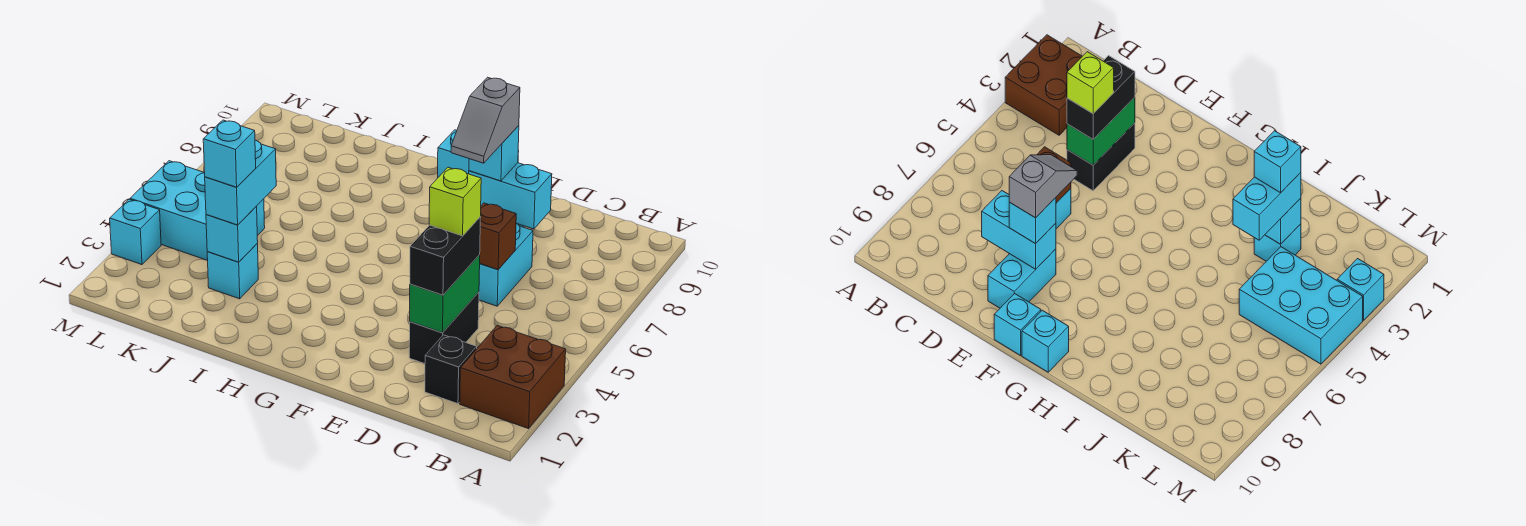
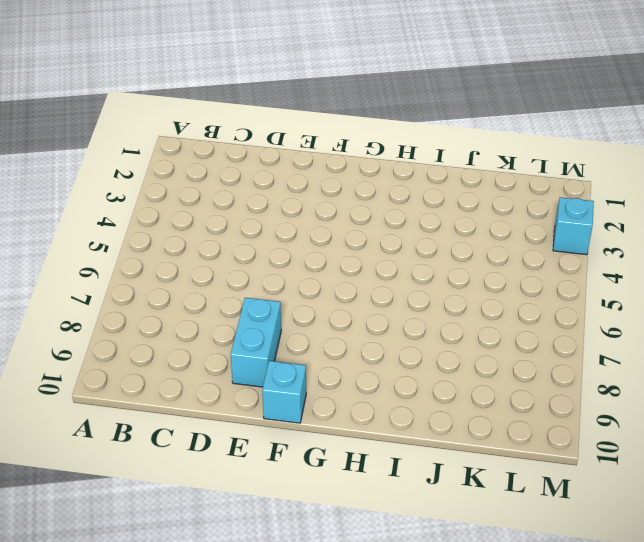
none -> brown brick A2:B3 level 1
none -> black brick C2 level 1
none -> black brick D3:D4 level 1

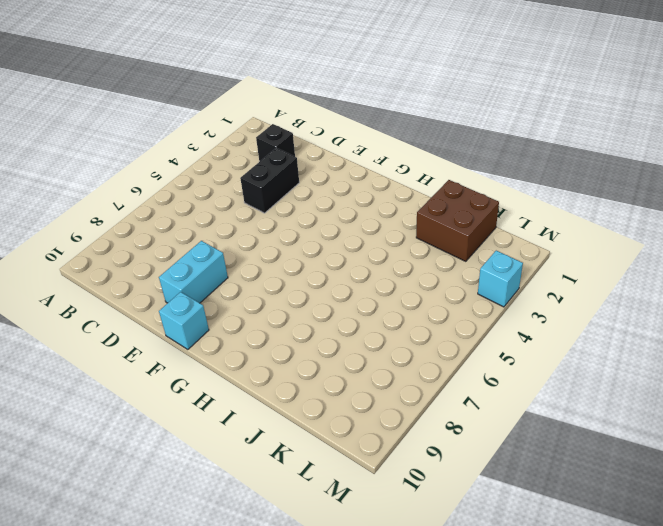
brown brick J1:K2 level 1 -> brown brick A2:B3 level 1
none -> cyan brick D6:D7 level 1
none -> cyan brick G10 level 1
none -> cyan brick J3 level 1

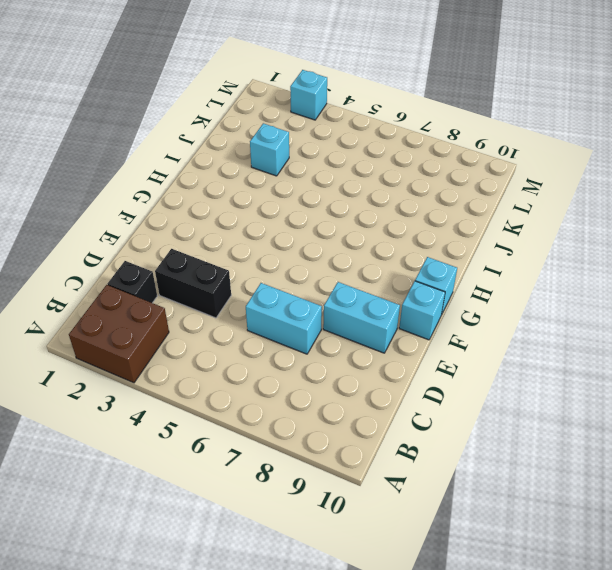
none -> cyan brick K4:M5 level 1
none -> green brick D3:D4 level 2
none -> brown brick D6 level 2

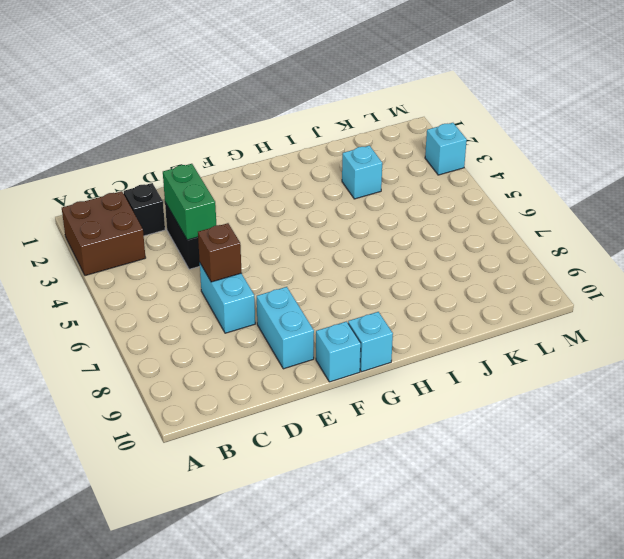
none -> cyan brick K4:M5 level 1
none -> cyan brick D8:E8 level 2
none -> cyan brick J3 level 2

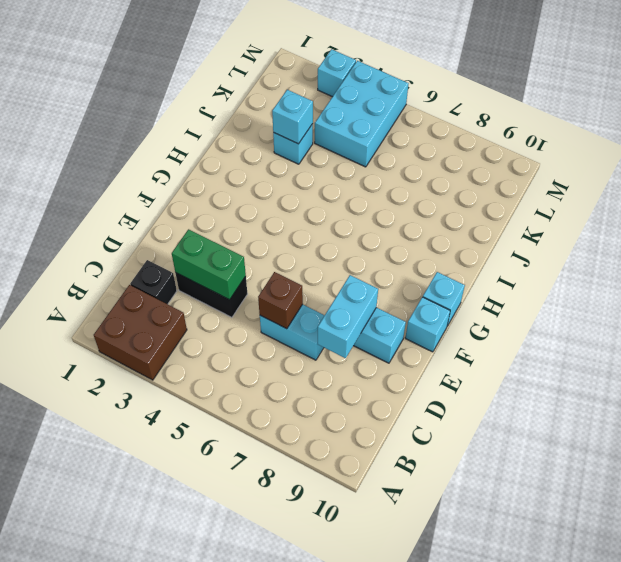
none -> black brick D3:D4 level 3
none -> cyan brick E8 level 3
none -> cyan brick J3:J4 level 3

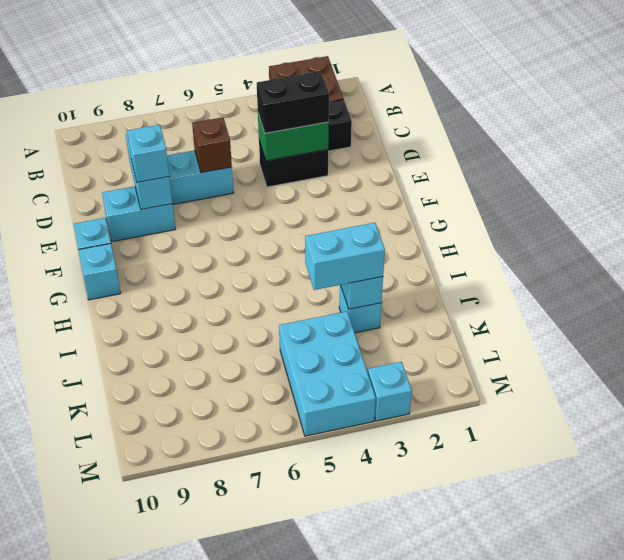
none -> lime brick D4 level 4
none -> grey slope E7:E8 level 4 top 8
none -> cyan brick J3 level 4

